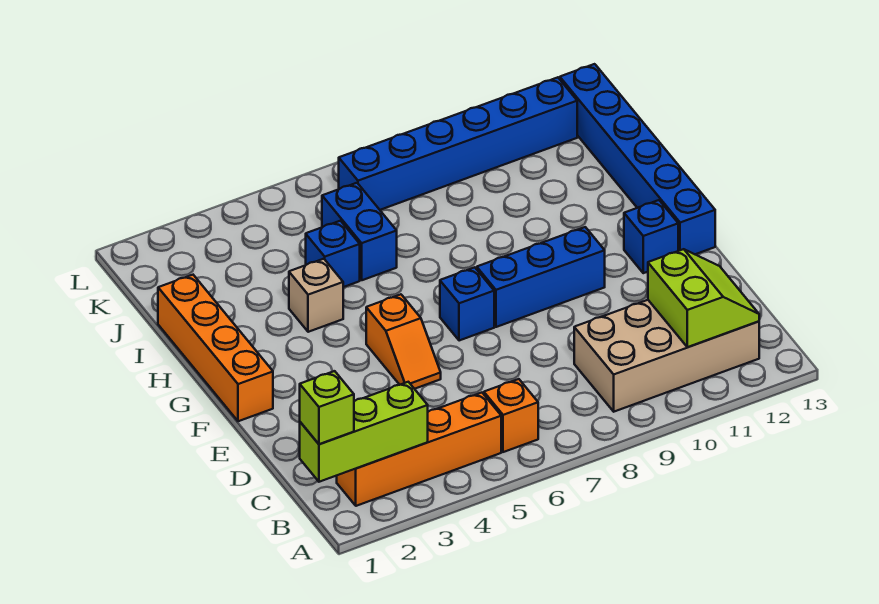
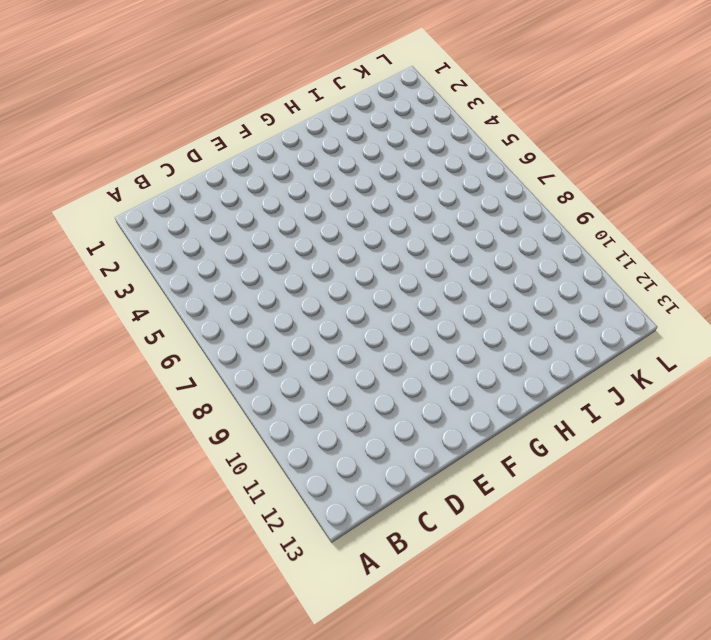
none -> orange brick B2:B5 level 1
none -> orange brick B6 level 1
none -> tan brick B9:C12 level 1

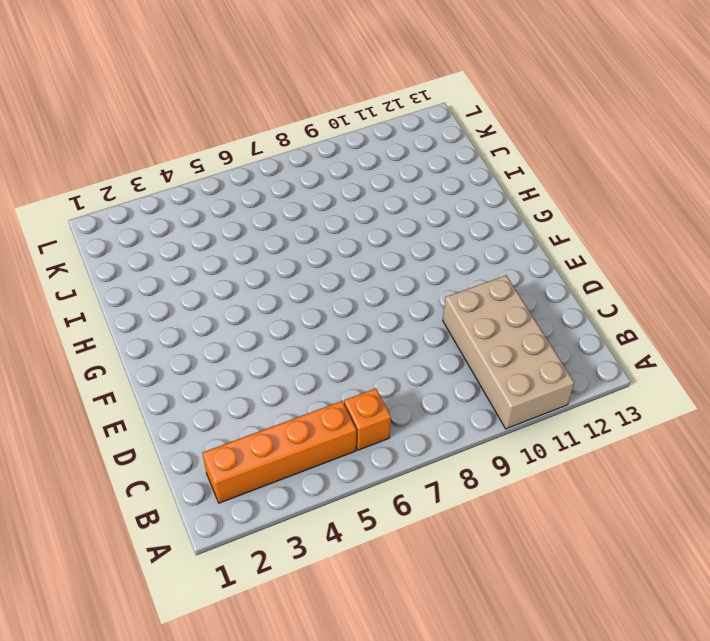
tan brick A10:D11 level 1 -> tan brick B9:C12 level 1
none -> orange slope E5:F5 level 1 top F
none -> orange brick F1:I1 level 1
none -> blue brick F7 level 1

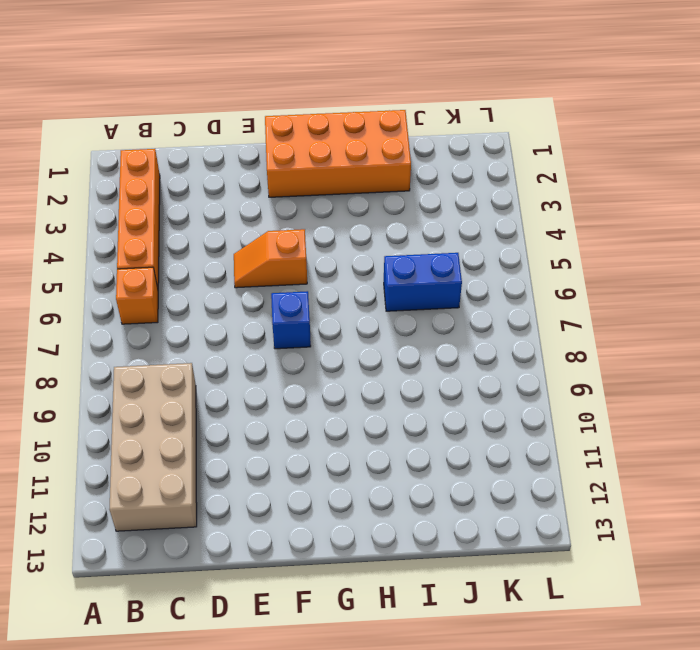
orange brick F1:I2 level 1 -> orange brick F1:I1 level 1
none -> blue brick F8:F10 level 1
none -> blue brick F12 level 1
none -> blue brick F13:K13 level 1

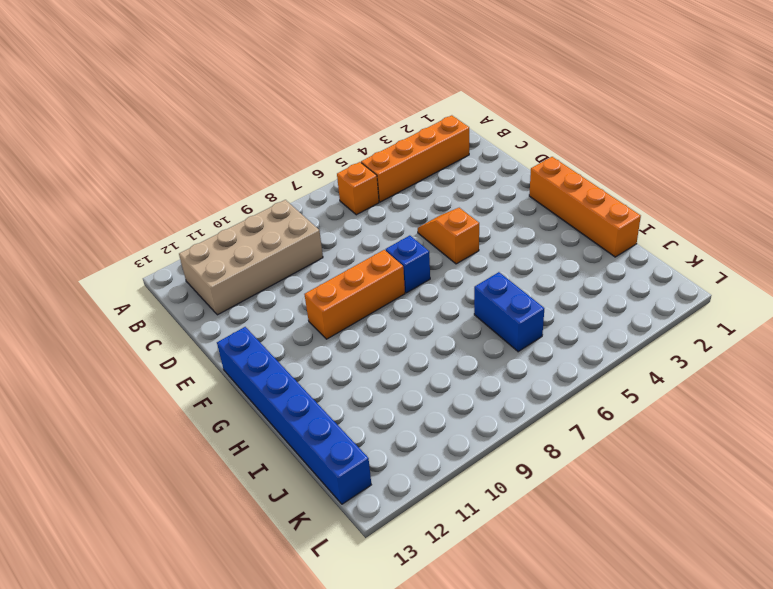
orange brick F8:F10 level 1 -> blue brick F8:F10 level 1
none -> blue brick F12 level 1
none -> tan brick H4 level 1
none -> blue brick I5 level 1

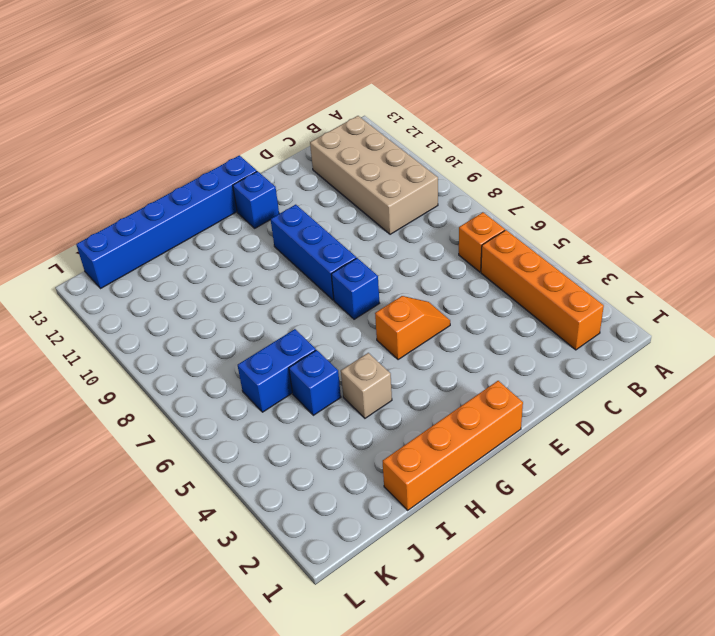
none -> blue brick K7:K12 level 1
none -> lime brick B1:B3 level 2
none -> lime slope B11:C12 level 2 top 11

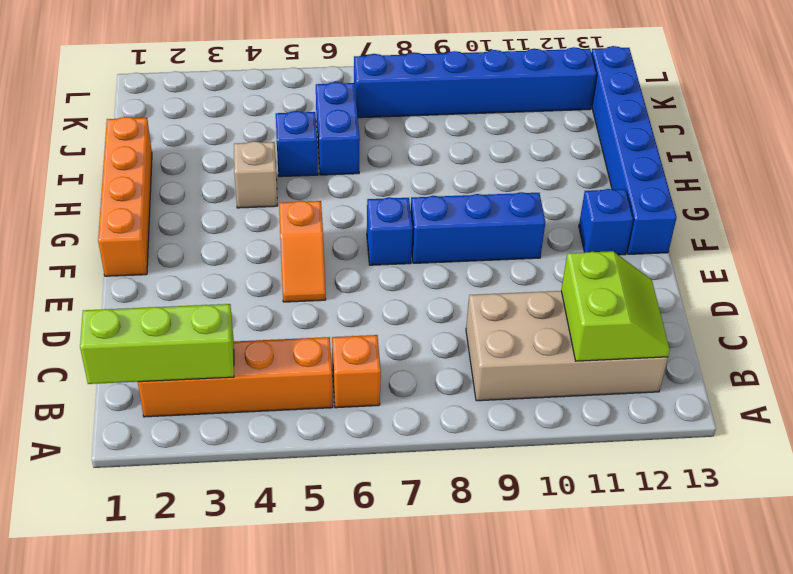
none -> lime brick B1 level 3

